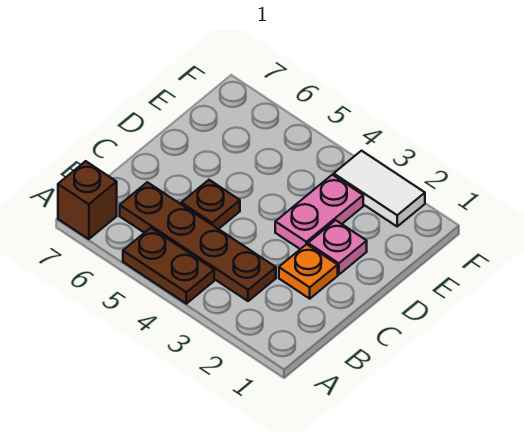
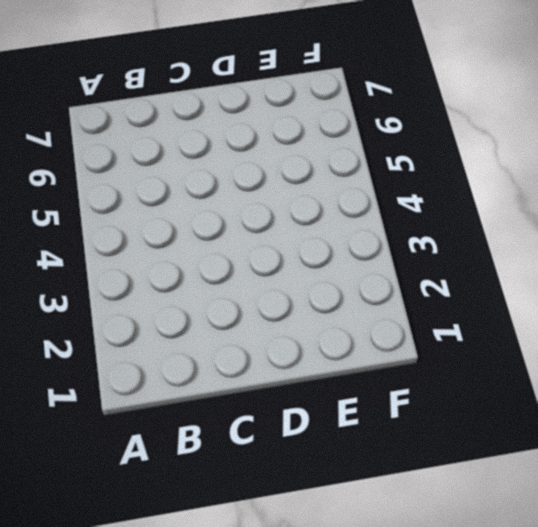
none -> brown plate A4:A5 level 1
none -> brown brick A7 level 1

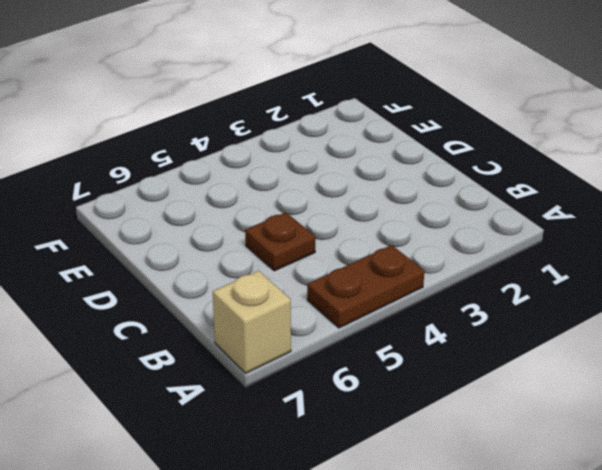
tan brick A7 level 1 -> brown brick A7 level 1
none -> brown plate B3:B6 level 1
none -> orange plate C2 level 1

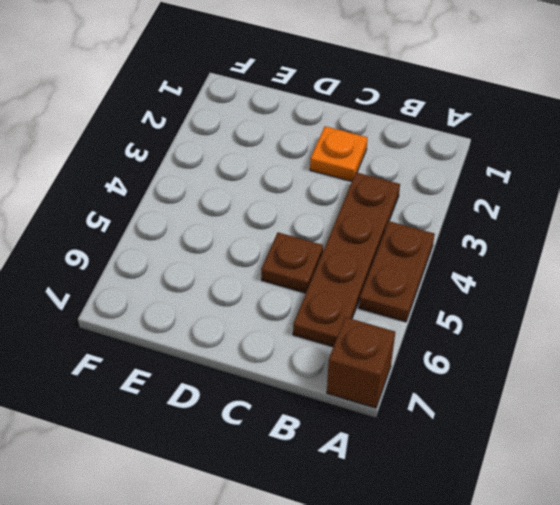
none -> pink plate D2 level 1
none -> pink plate D3:E3 level 1

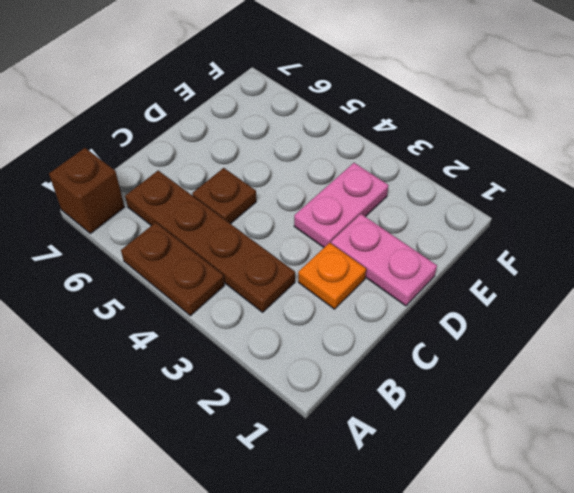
pink plate D1:D2 level 1 -> pink plate D2 level 1
none -> white tile F2:F3 level 1

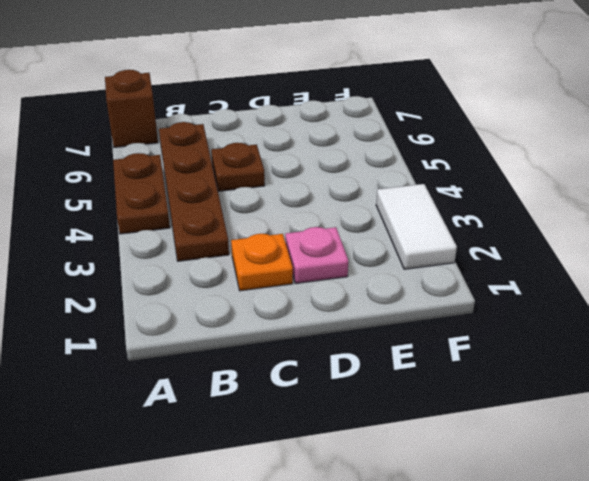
none -> pink plate D3:E3 level 1

